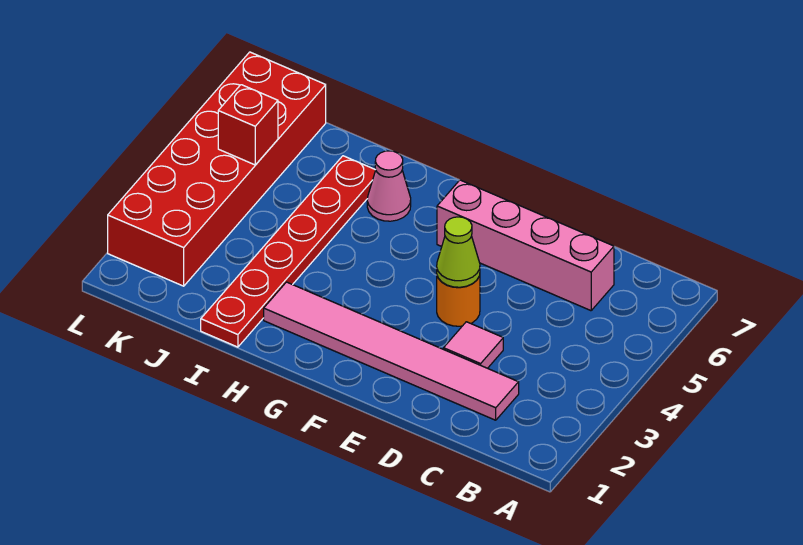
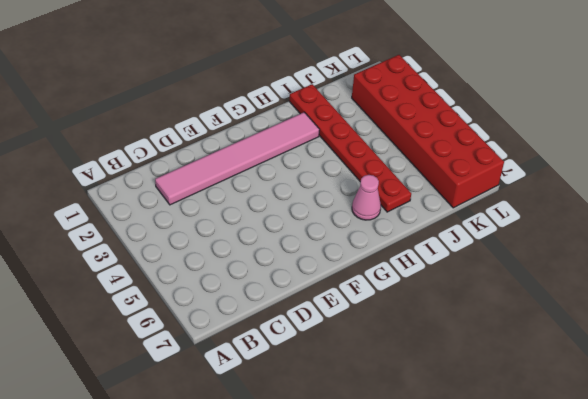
none -> pink brick C6:F6 level 1
none -> pink tile D3 level 1

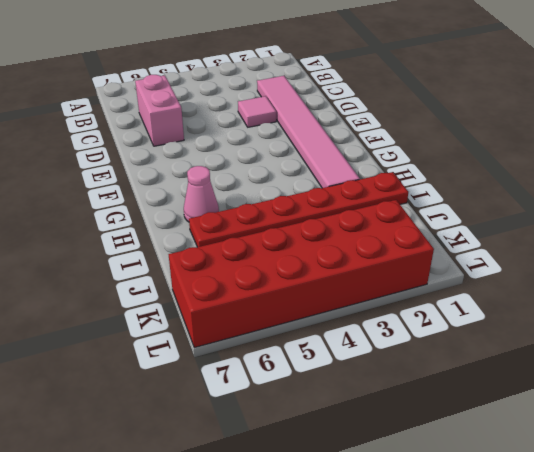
pink brick C6:D6 level 1 -> pink brick C6:F6 level 1
none -> orange round brick E4 level 1
none -> lime cone E4 level 2

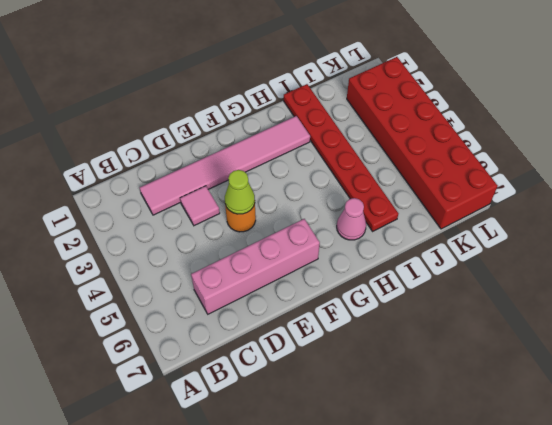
none -> red brick K5 level 2

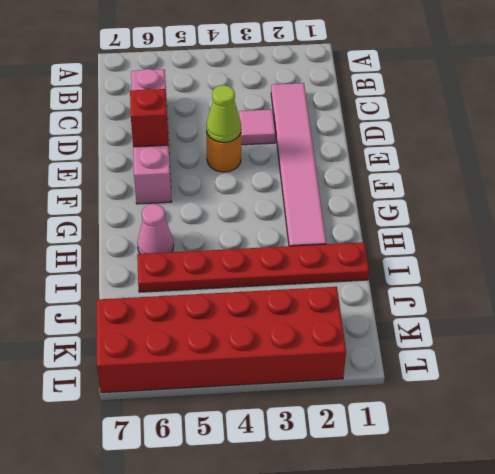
red brick E6 level 2 -> red brick K5 level 2

